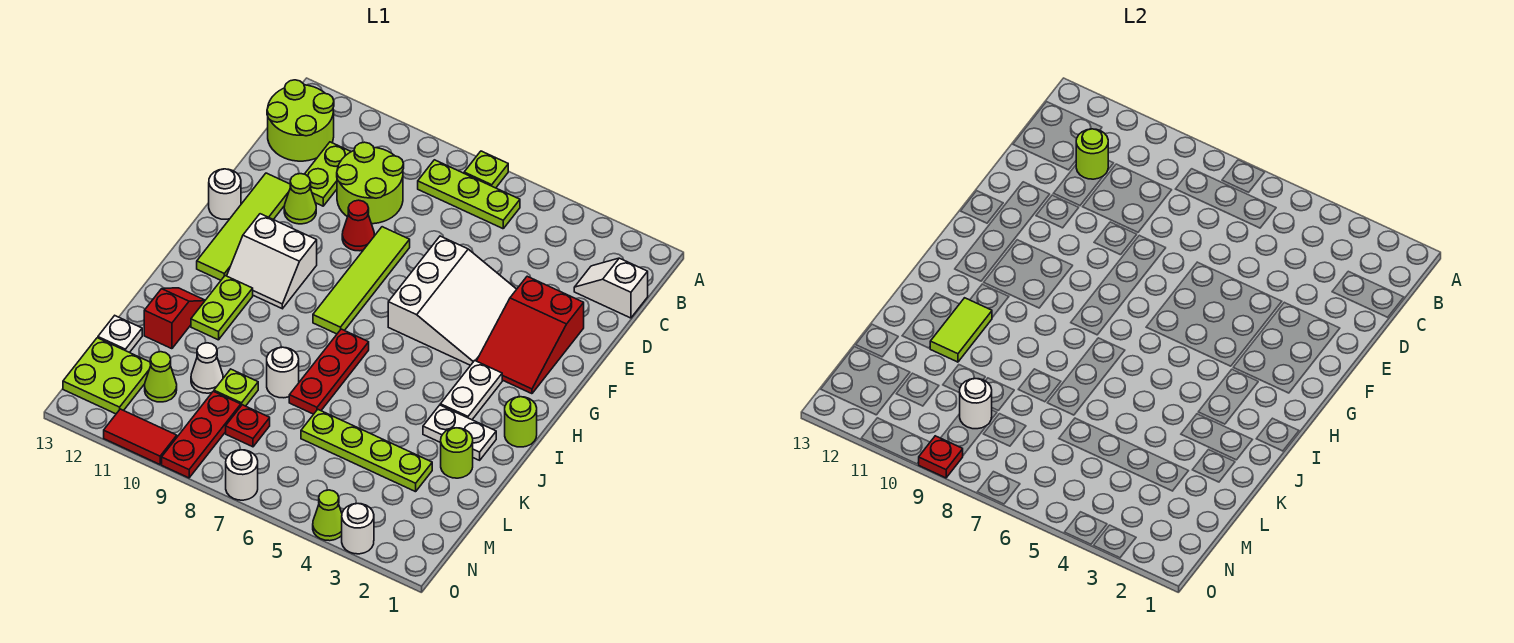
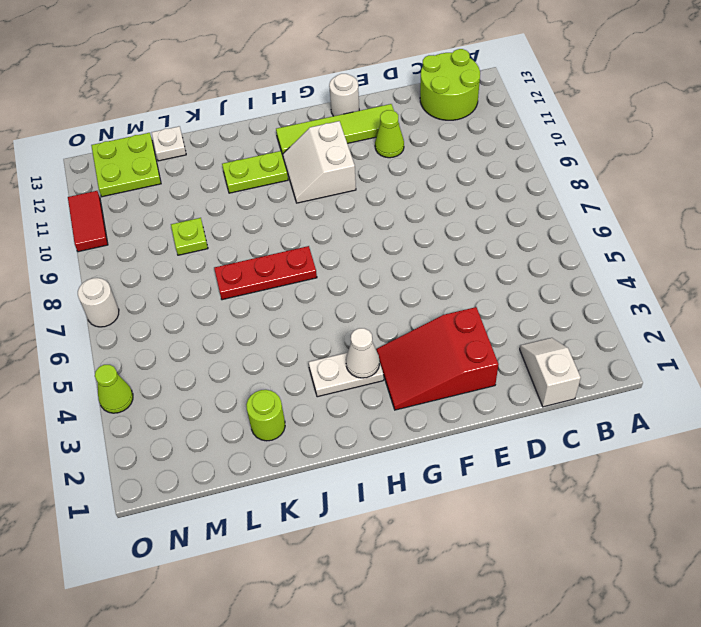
white cone H3 level 2 -> white cone L10 level 1
none -> lime plate A7 level 1
none -> lime plate B6:B8 level 1
none -> lime round brick C9:D10 level 1
none -> lime plate C11:D11 level 1

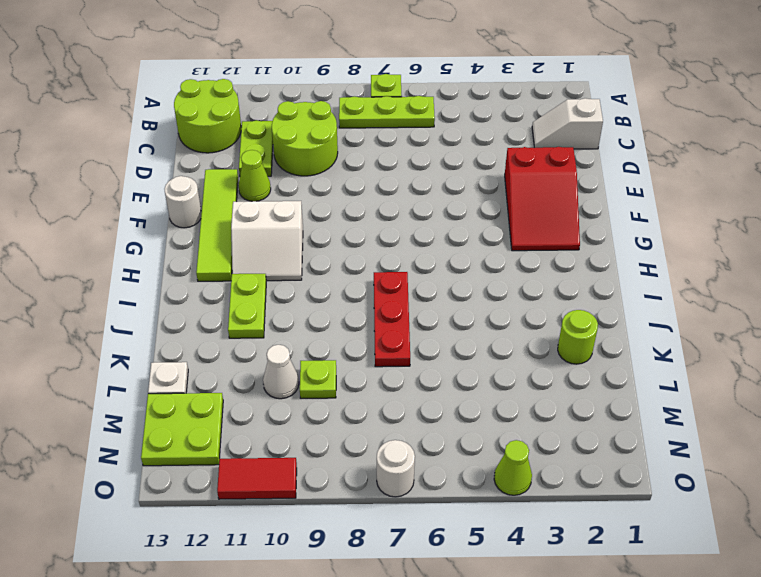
none -> white slope E4:G6 level 1 top 6
none -> lime tile E8:H8 level 1
none -> red cone E9 level 1
none -> white plate H3:I3 level 1

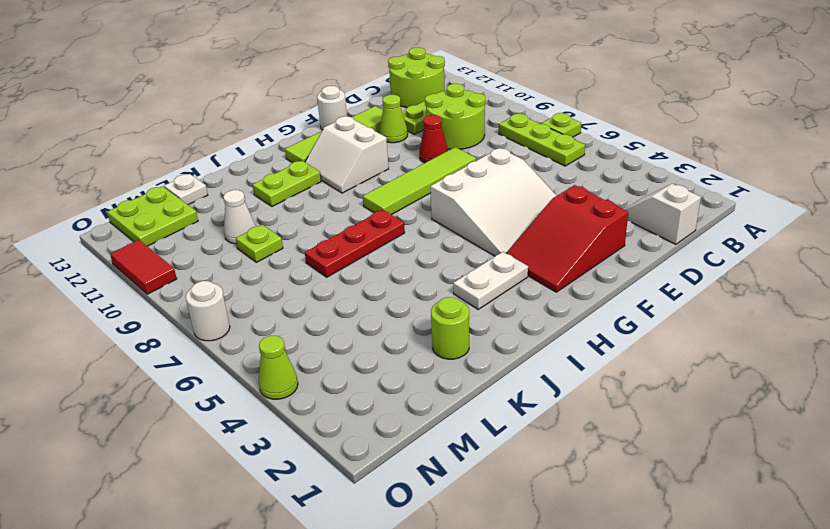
none -> lime round brick I1 level 1
none -> white plate J2:J3 level 1
none -> red slope J12:K12 level 1 top K
none -> white round brick K8 level 1

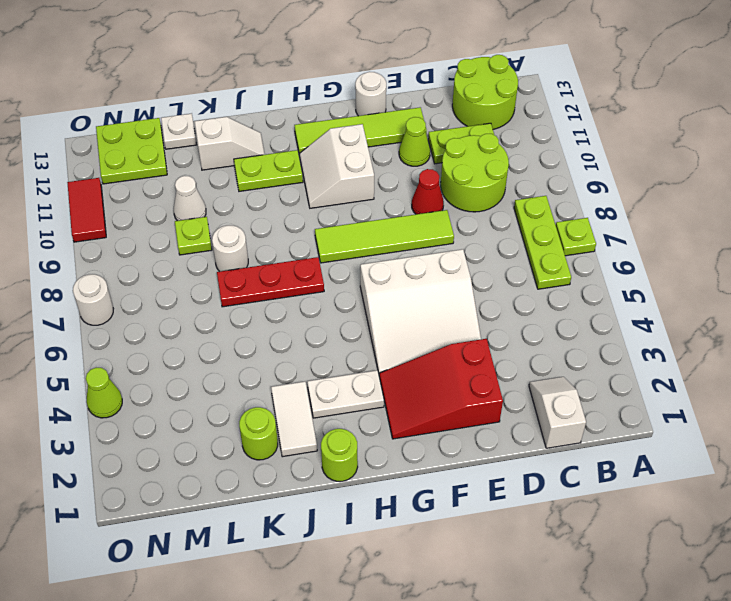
white tile J2:J3 level 1 -> white plate J2:J3 level 1
white slope J12:K12 level 1 top K -> red slope J12:K12 level 1 top K
none -> lime plate L3:L6 level 1
none -> red plate M8 level 1
none -> red plate M9:O9 level 1
none -> lime cone M11 level 1

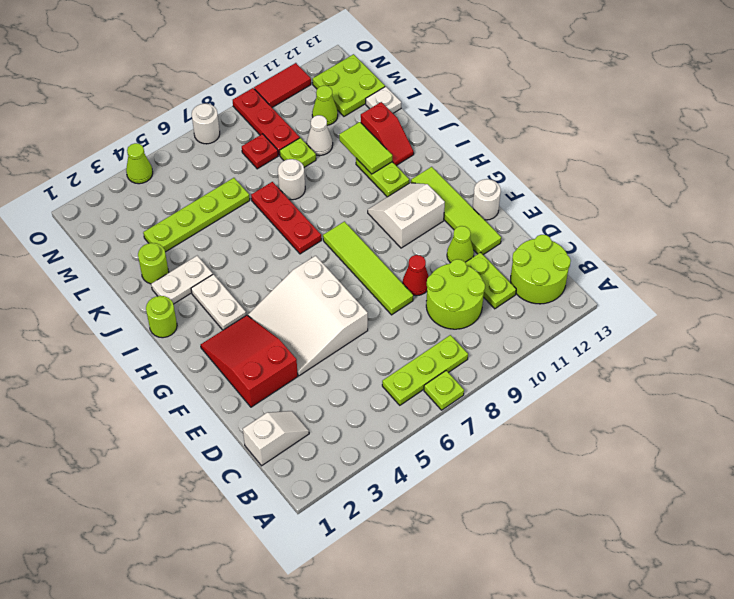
none -> white round brick O3 level 1
none -> lime round brick C11 level 2
none -> white round brick M9 level 2
none -> red plate O9 level 2

